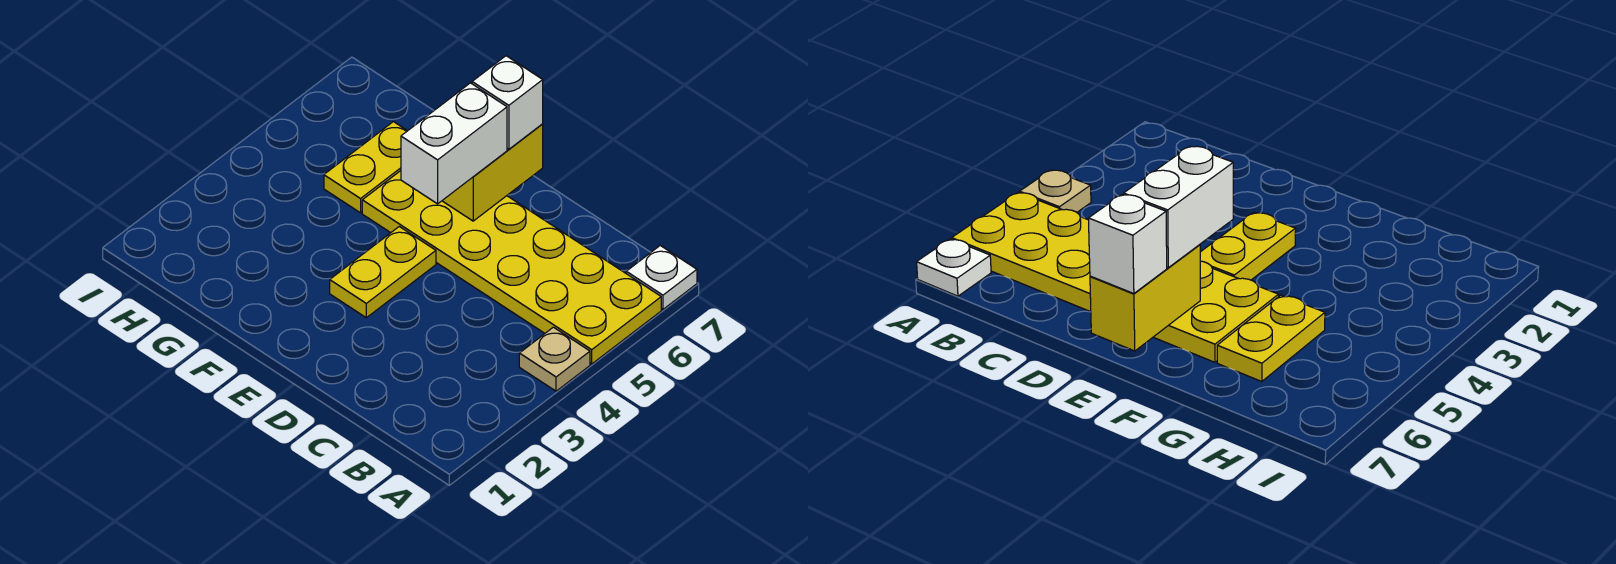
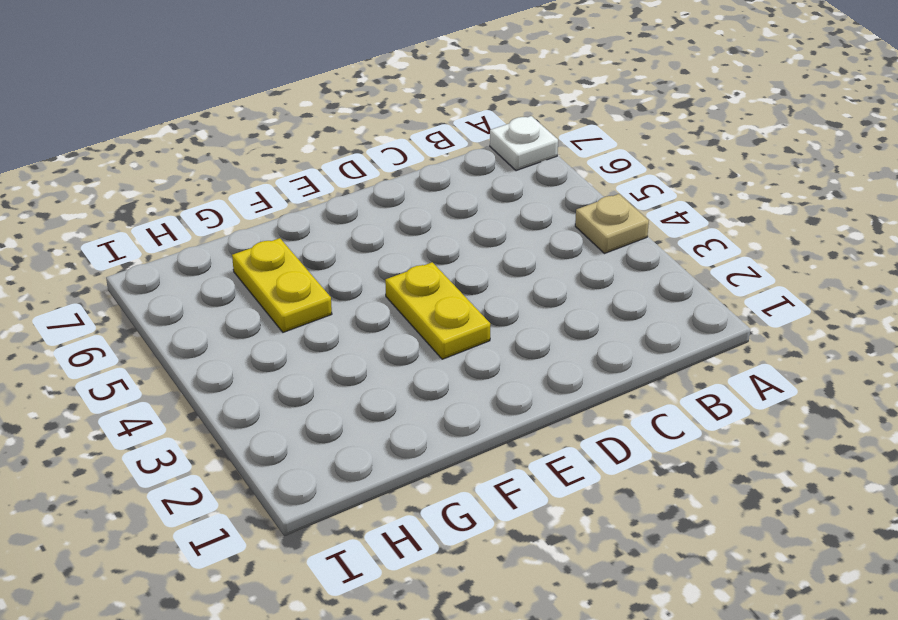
none -> yellow plate A5:F6 level 1
none -> yellow brick E6:E7 level 2

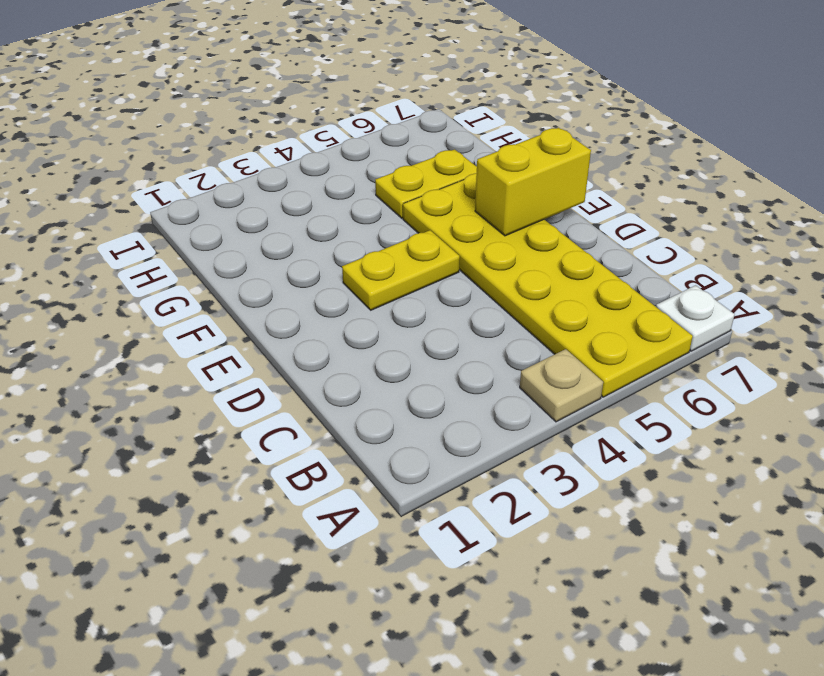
none -> white brick E5:E6 level 3
none -> white brick E7 level 3

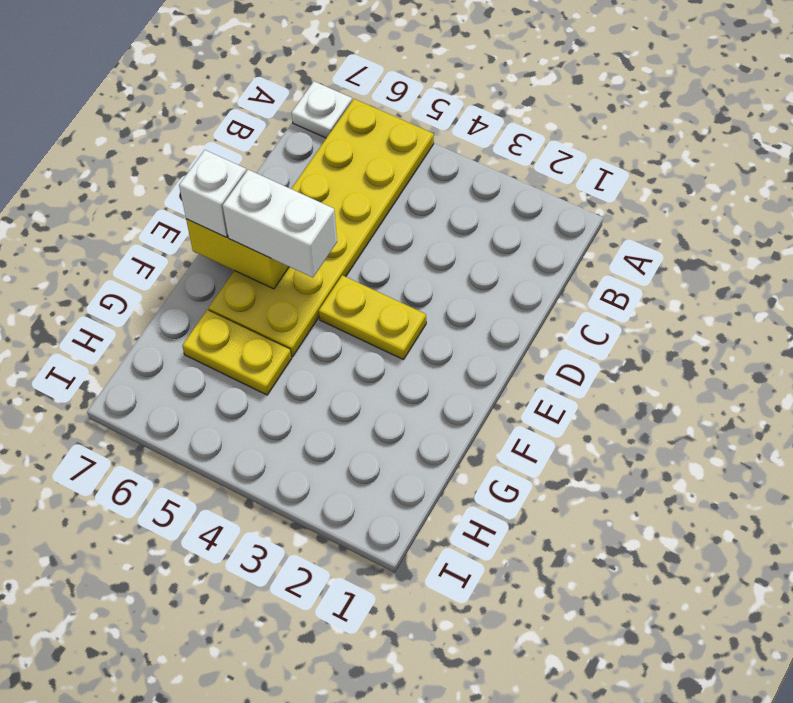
none -> tan plate A4 level 1

